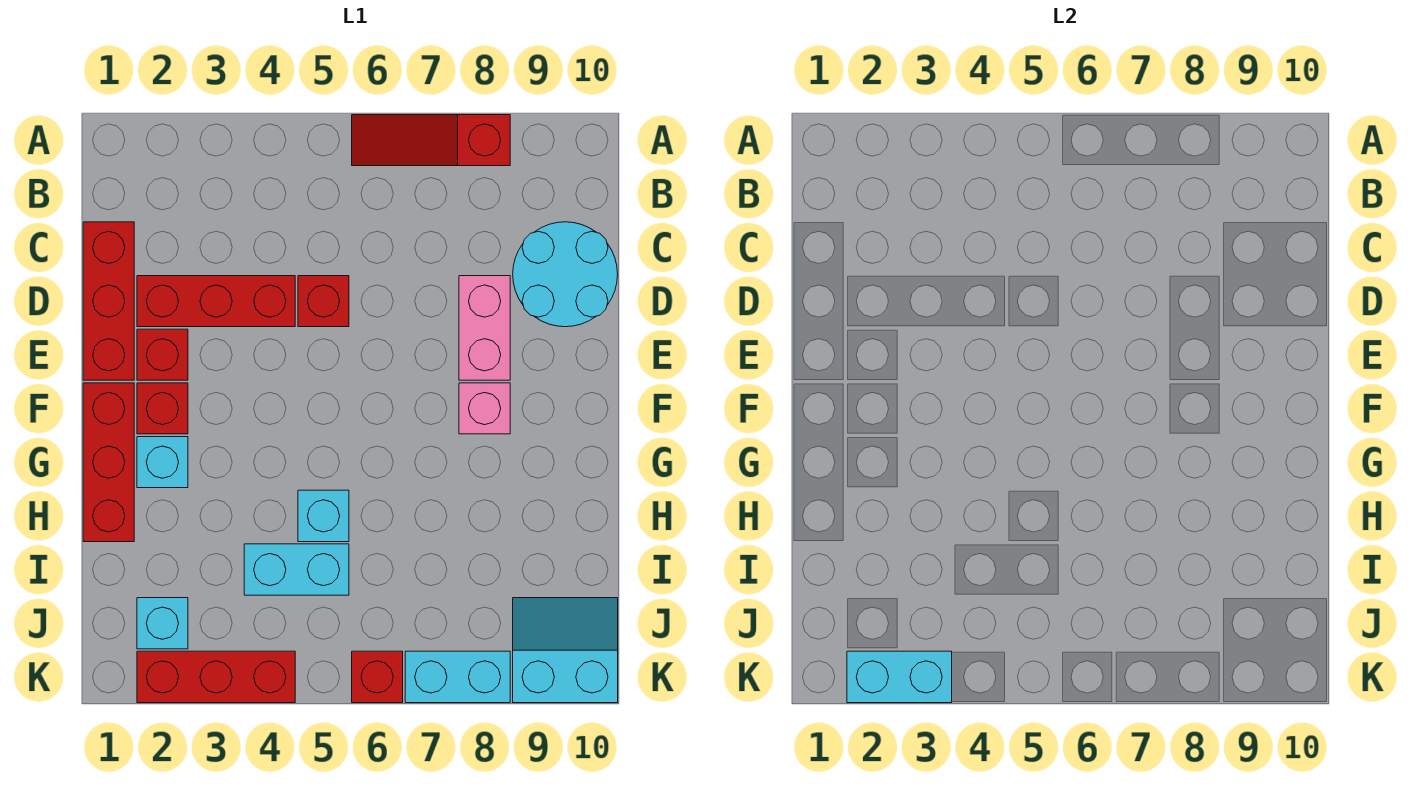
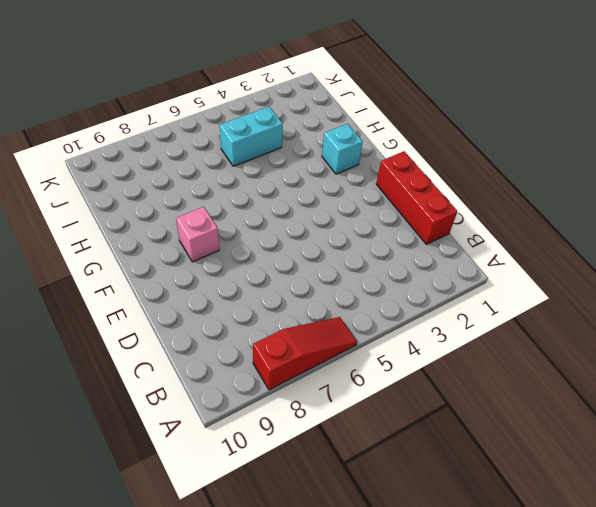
none -> cyan round brick C9:D10 level 1
none -> red brick D2:D4 level 1
none -> red brick D5 level 1

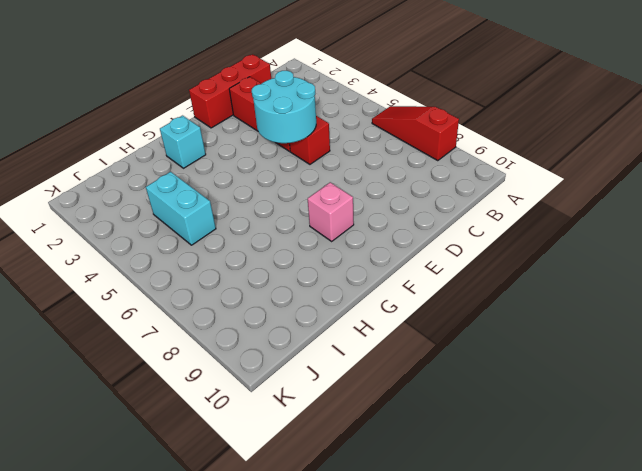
cyan round brick D4:E5 level 2 -> cyan round brick C9:D10 level 1
none -> pink brick D8:E8 level 1
none -> red brick E2 level 1
none -> red brick F1:H1 level 1

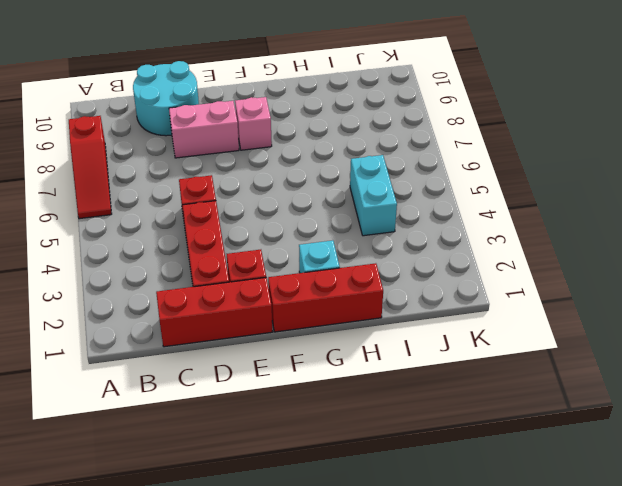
none -> red brick F2 level 1
none -> cyan brick H5 level 1
none -> cyan brick J2 level 1

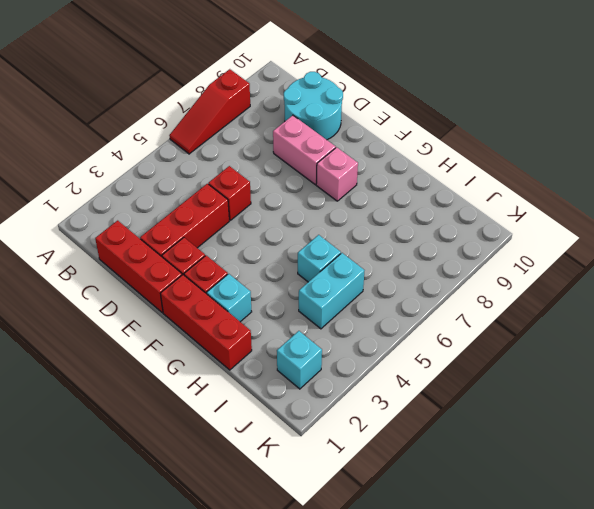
none -> cyan slope J9:K10 level 1 top K
none -> red brick K2:K4 level 1
none -> red brick K6 level 1

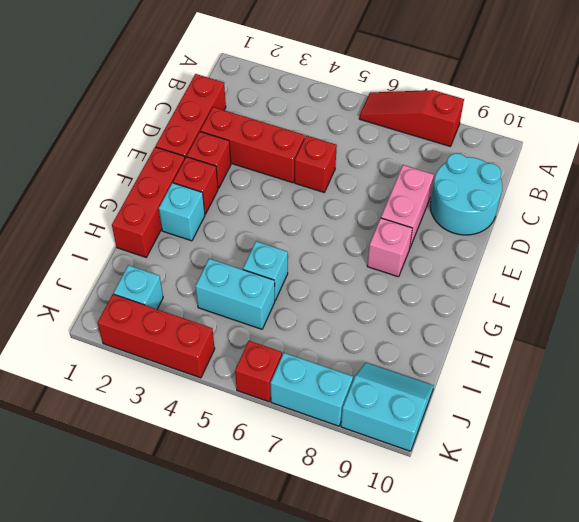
none -> cyan brick K2:K3 level 2

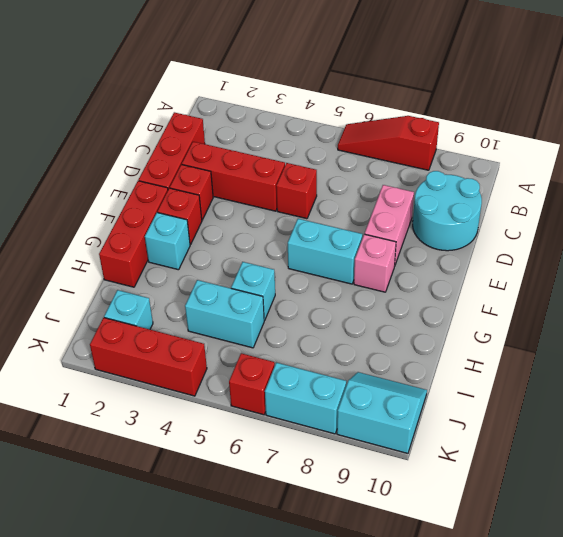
cyan brick F6:F7 level 1 -> cyan brick K2:K3 level 2

